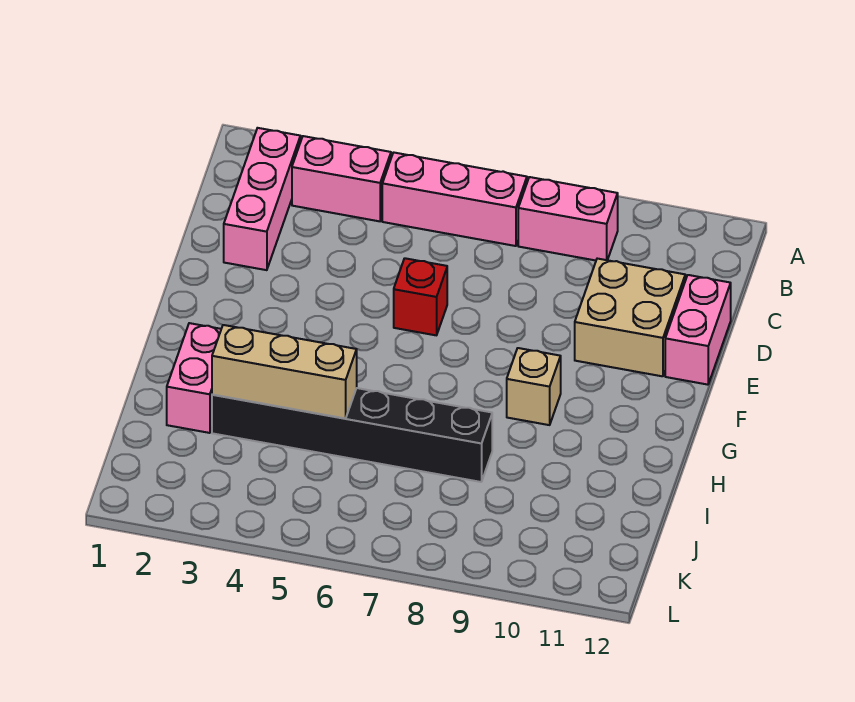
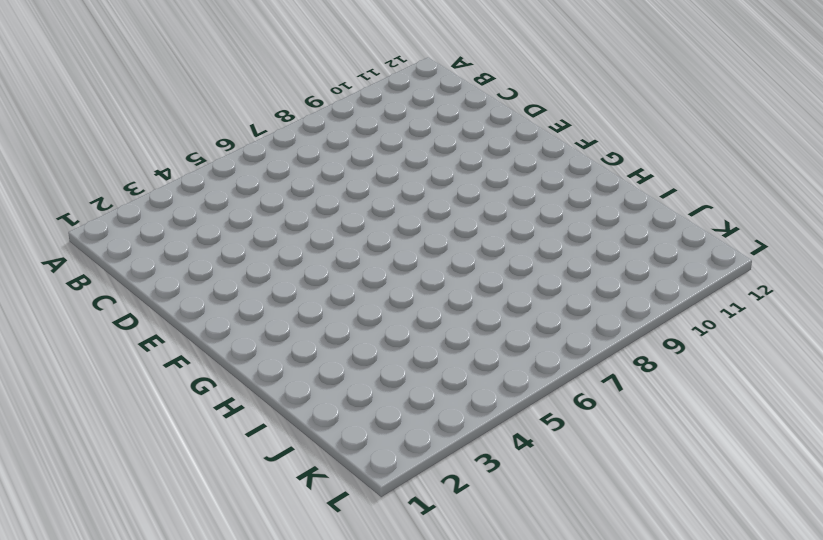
none -> pink brick B2:D2 level 1
none -> pink brick B3:B4 level 1

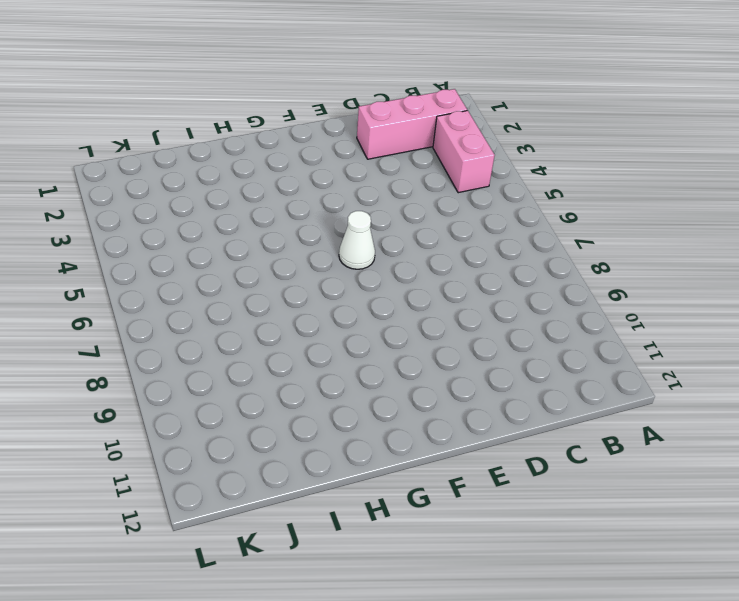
white cone F6 level 1 -> none
none -> pink brick B5:B7 level 1
none -> pink brick B8:B9 level 1

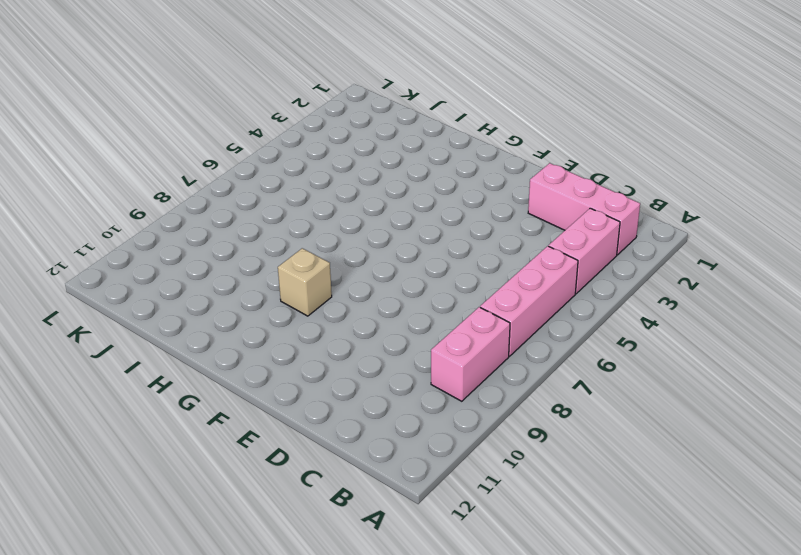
none -> tan brick D10:E11 level 1
none -> pink brick D12:E12 level 1

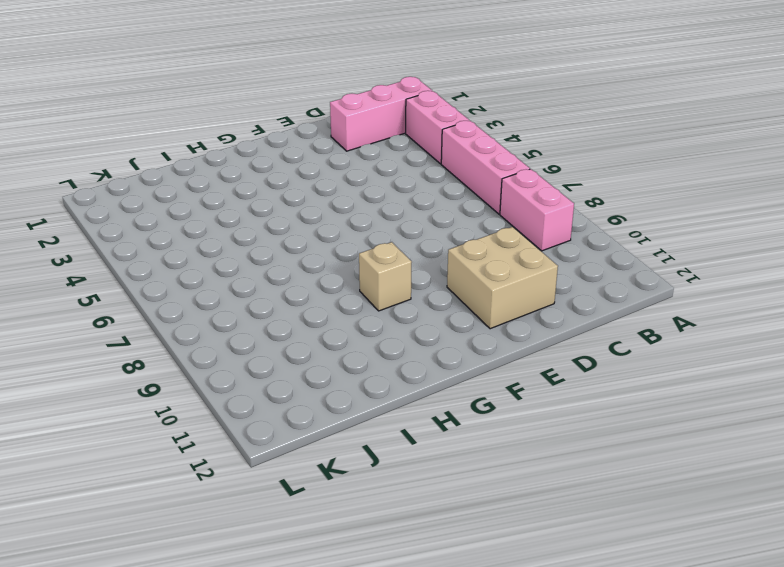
none -> pink brick D12:E12 level 1
none -> red brick E6 level 1

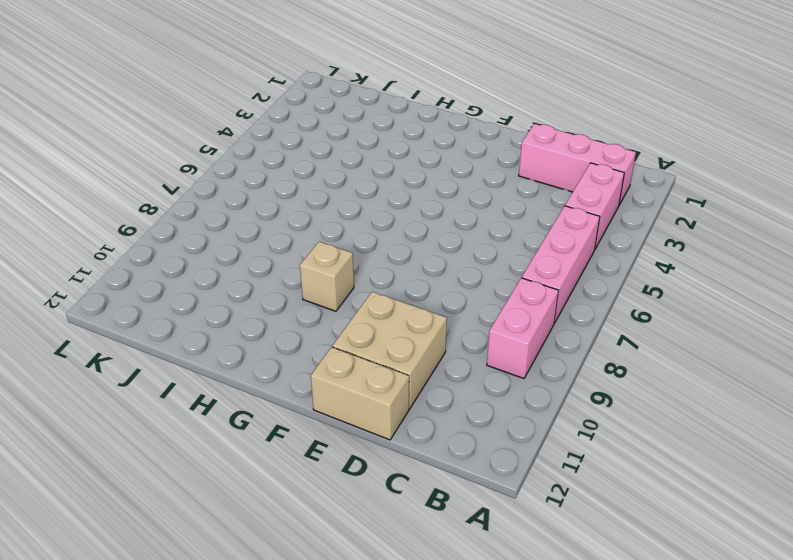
tan brick D12:E12 level 1 -> pink brick D12:E12 level 1
none -> red brick E6 level 1
none -> pink brick H2:I2 level 1

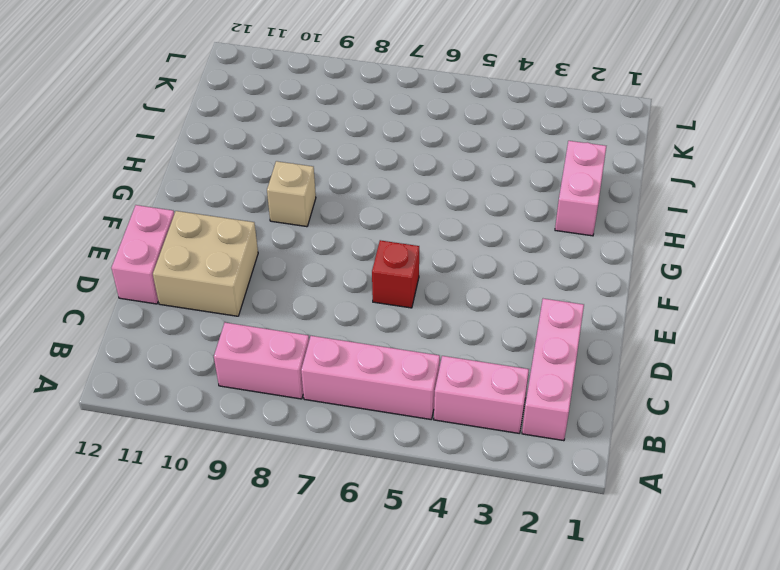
none -> black brick I3:I8 level 1
none -> tan brick I3:I5 level 2

